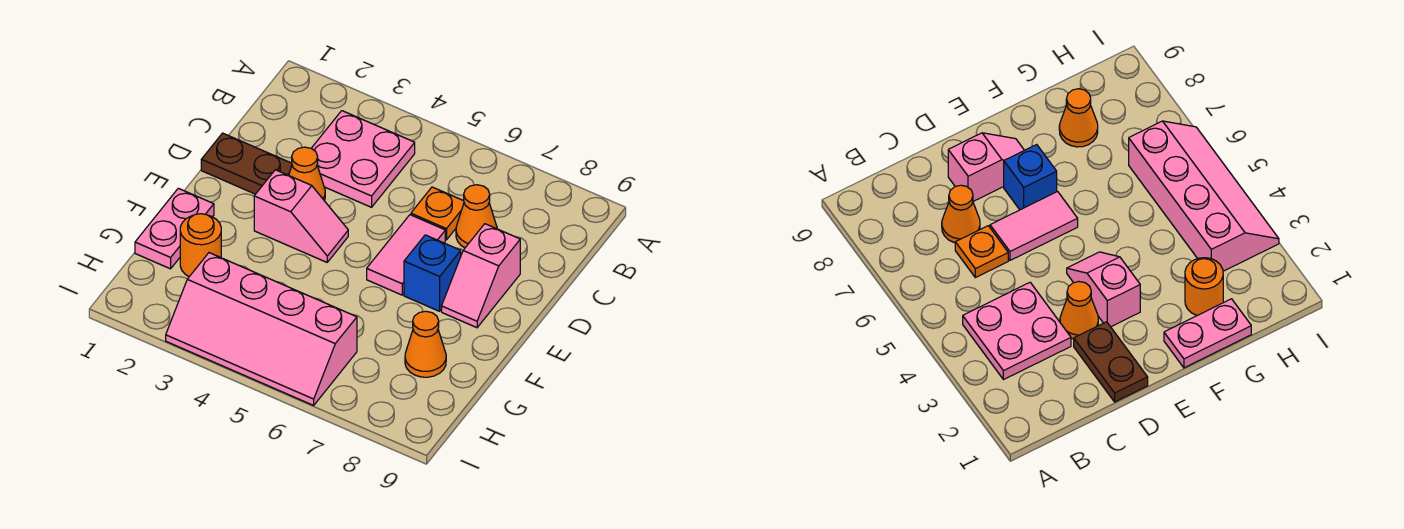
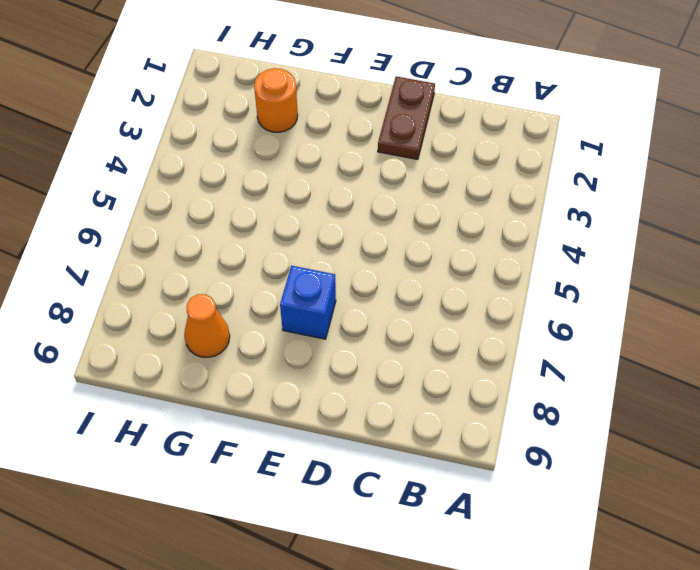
none -> pink plate B3:C4 level 1
none -> orange plate C6 level 1
none -> orange cone C7 level 1

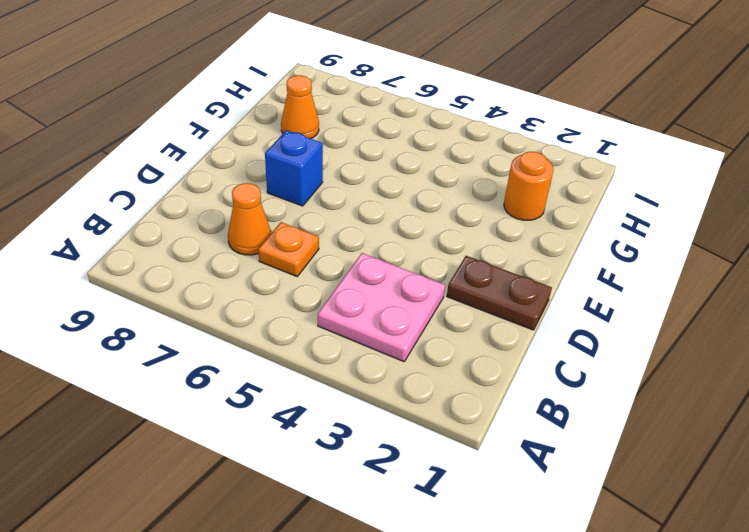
none -> orange cone D3 level 1
none -> pink tile D6:E6 level 1
none -> pink slope D8:E8 level 1 top D

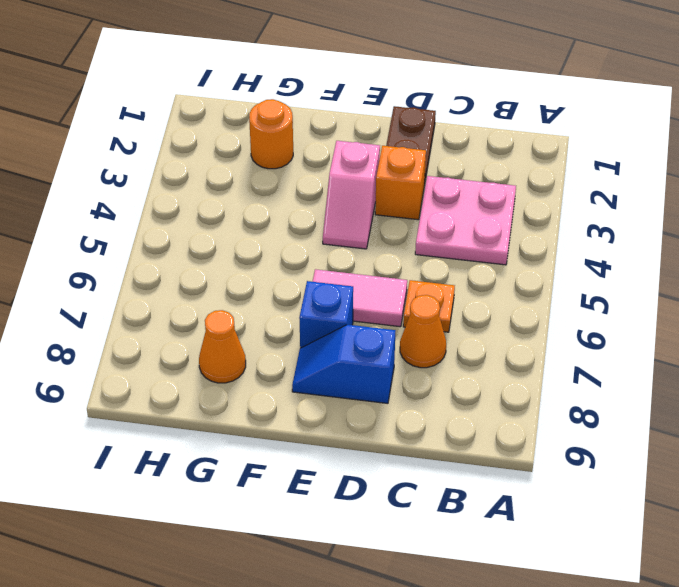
orange brick D3 level 1 -> orange cone D3 level 1
blue slope D8:E8 level 1 top D -> pink slope D8:E8 level 1 top D
none -> pink plate F1:G1 level 1
none -> pink slope H3:I6 level 1 top H

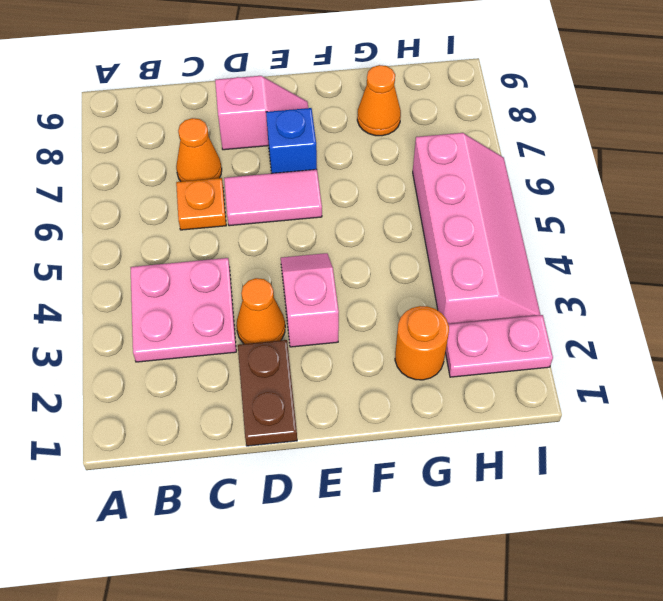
pink plate H2:I2 level 1 -> pink plate F1:G1 level 1

